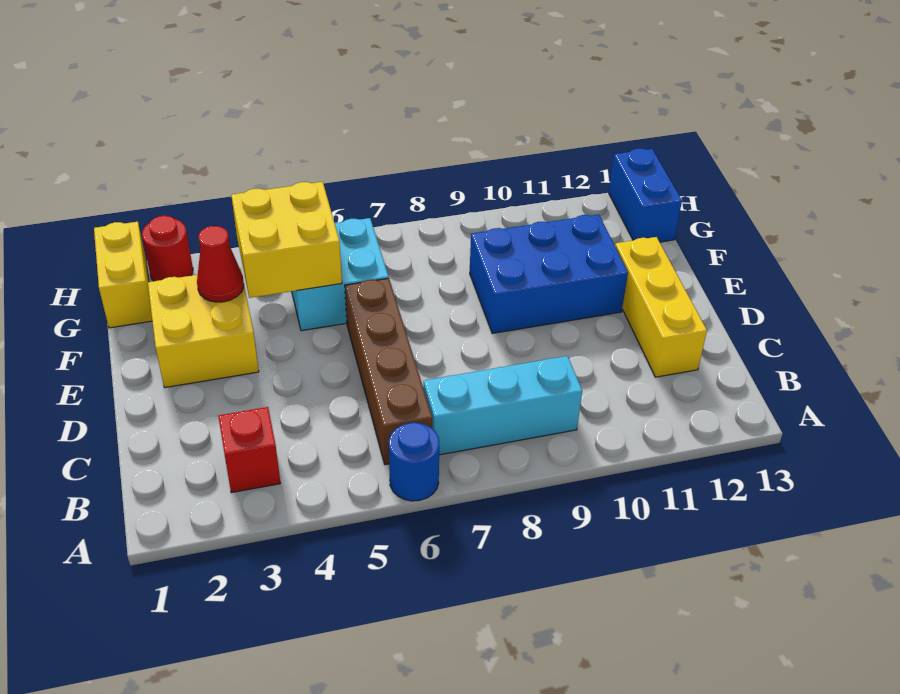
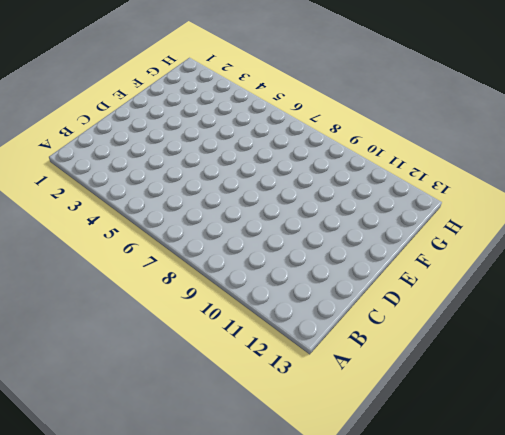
none -> blue round brick A6 level 1
none -> red brick B3 level 1
none -> brown brick B6:E6 level 1

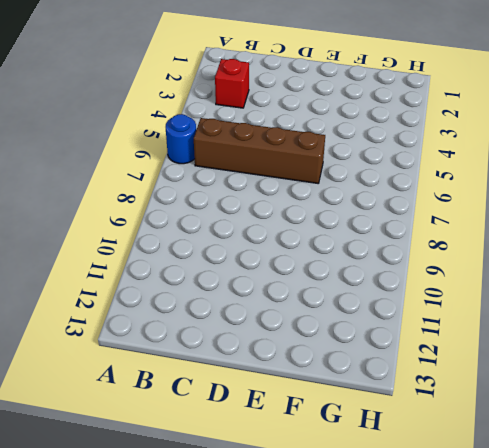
none -> cyan brick B7:B9 level 1
none -> yellow brick C12:E12 level 1
none -> yellow brick E2:F3 level 1

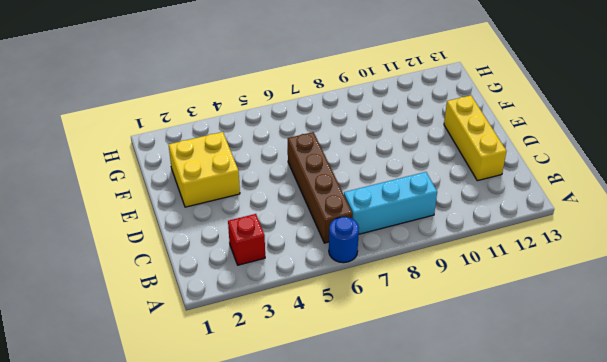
none -> blue brick E9:F11 level 1
none -> cyan brick F5:G6 level 1
none -> yellow brick G1:H1 level 1

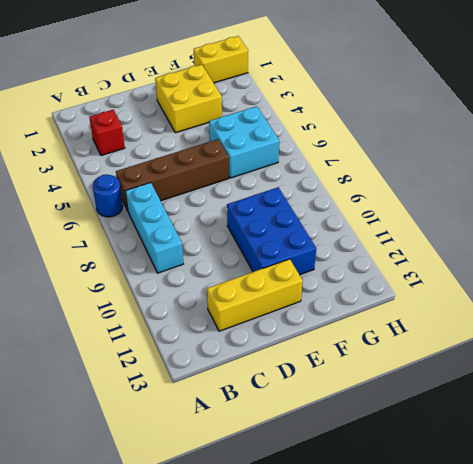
none -> blue brick G13:H13 level 1
none -> red round brick H2 level 1
none -> red cone F3 level 2

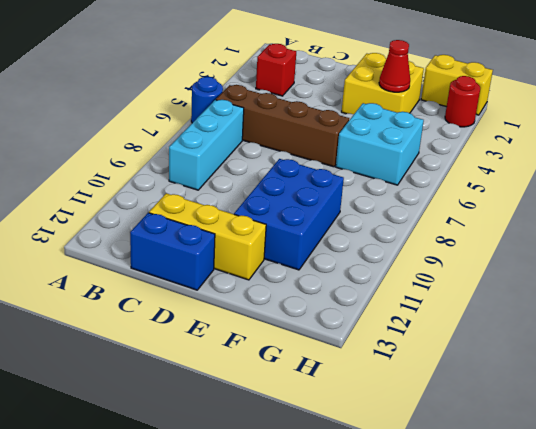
blue brick C13:D13 level 1 -> blue brick G13:H13 level 1
none -> yellow brick F4:G5 level 2

